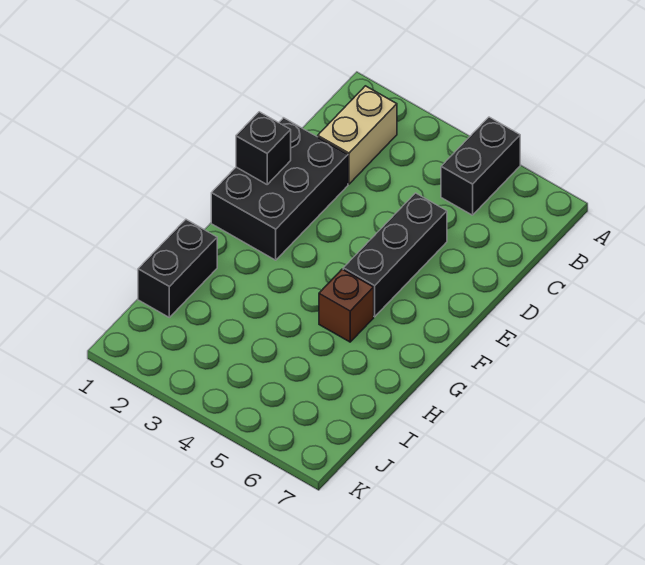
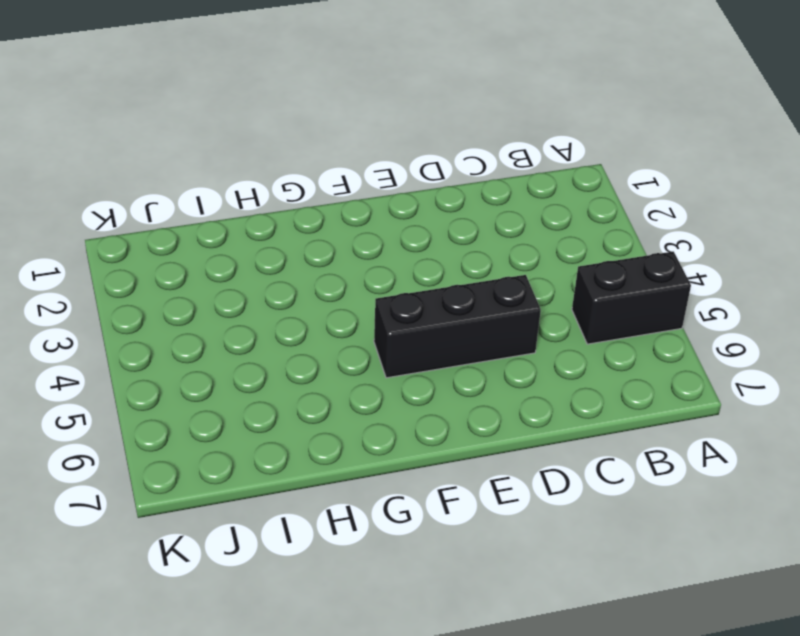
none -> tan brick B2:C2 level 1
none -> black brick D1:F2 level 1

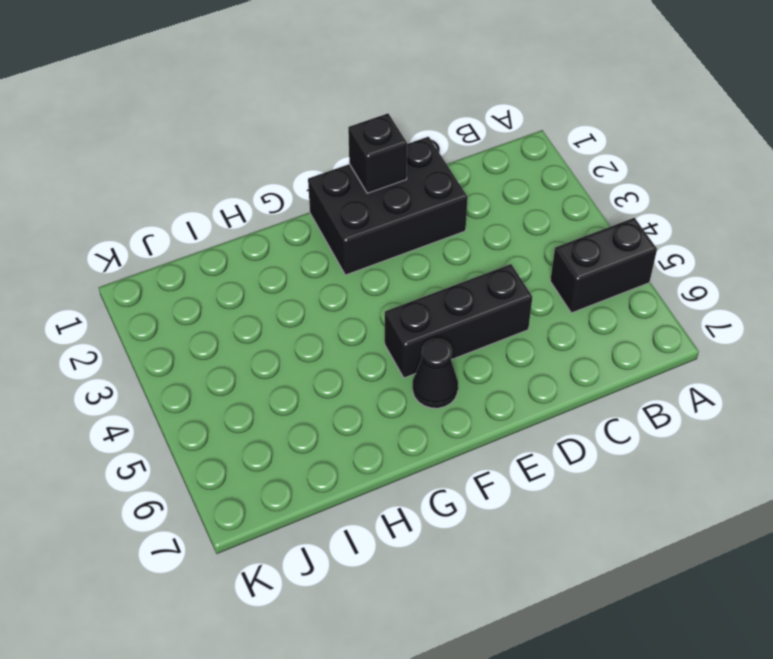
black cone F6 level 1 -> none
none -> tan brick B2:C2 level 1
none -> brown brick G5 level 1

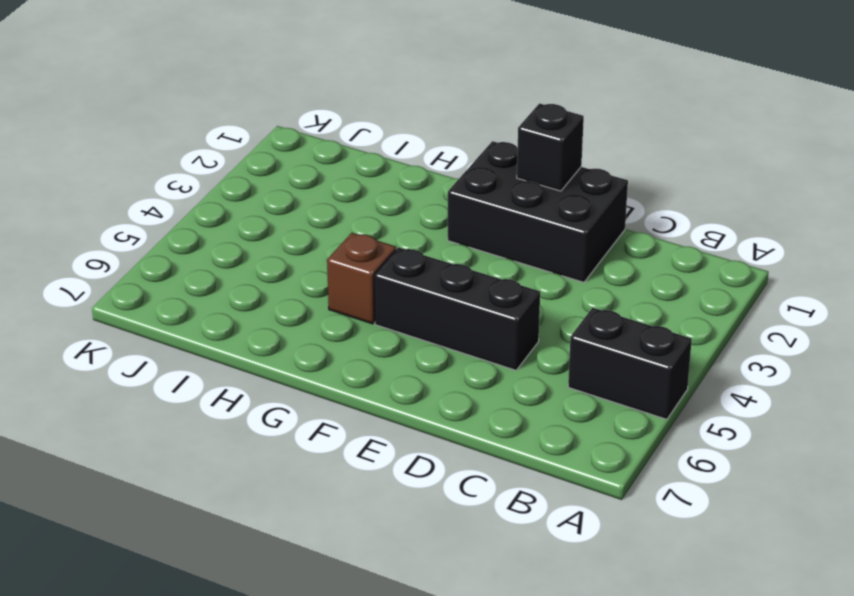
none -> tan brick B2:C2 level 1
none -> black brick H1:I1 level 1

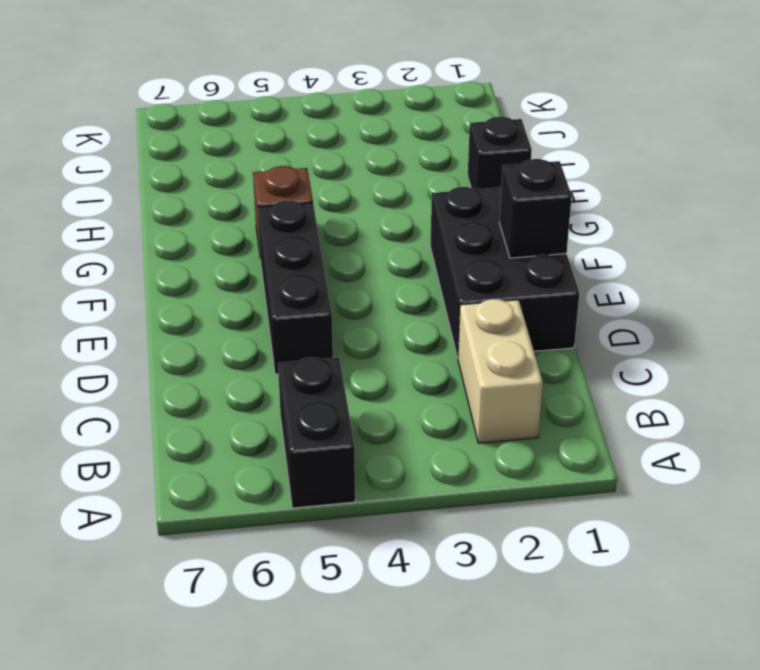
black brick H1 level 1 -> black brick H1:I1 level 1

